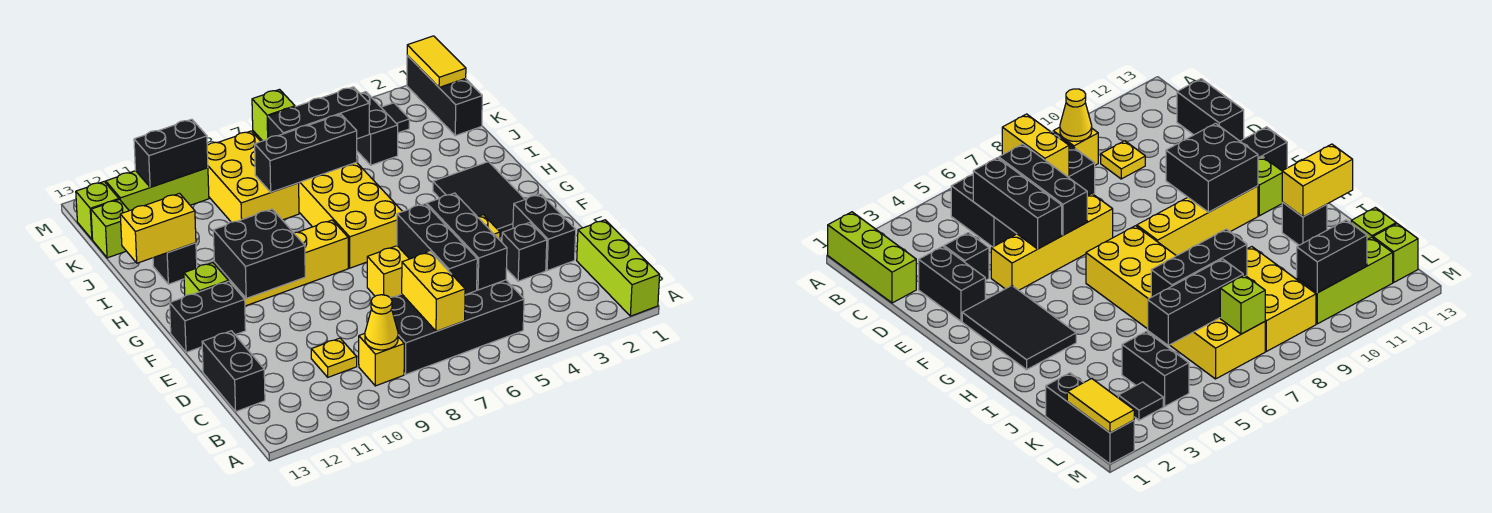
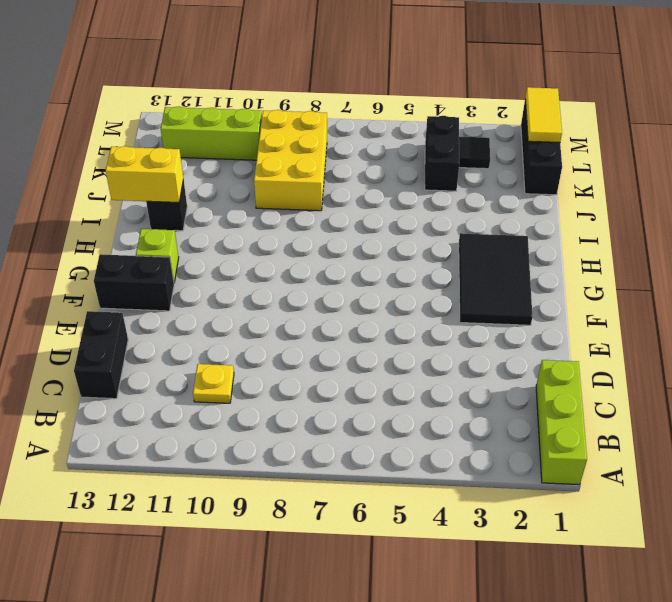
none -> black brick B5:C8 level 1
none -> yellow brick B9 level 1
none -> black brick D2:E2 level 1
none -> black brick D3 level 1

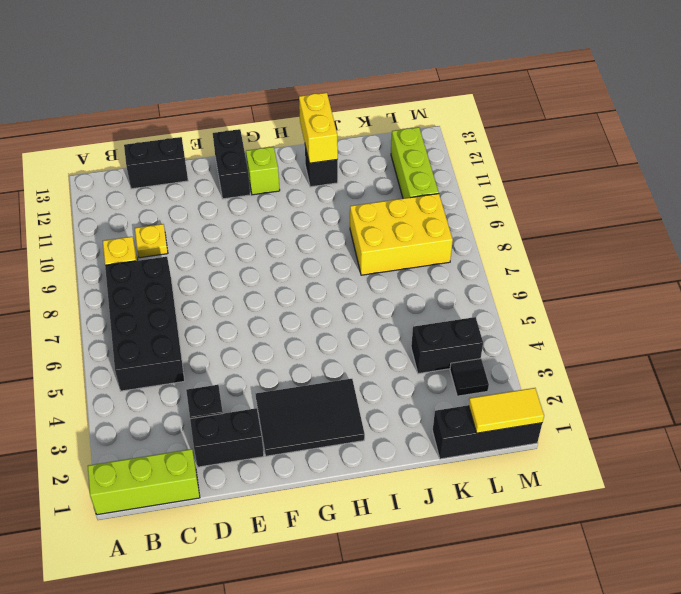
none -> yellow brick E4:E7 level 1
none -> yellow brick G6:L7 level 1
none -> yellow brick G8:G11 level 1
none -> lime brick K13 level 1

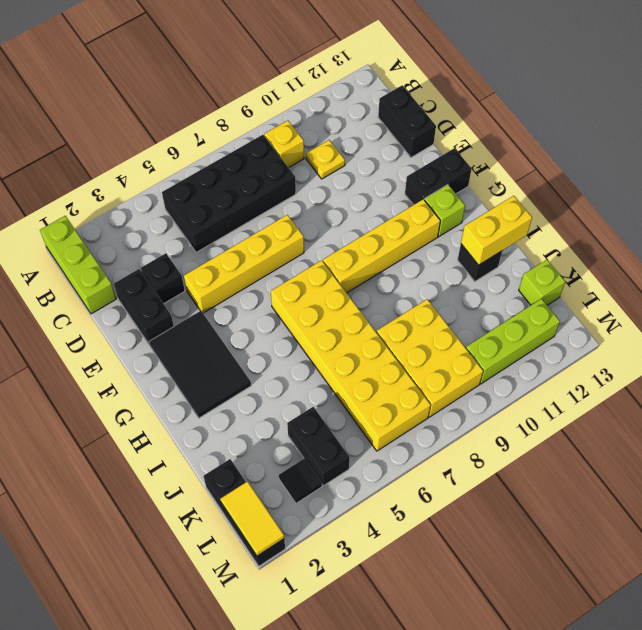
none -> lime brick L13 level 1
none -> yellow brick B7:C7 level 2
none -> yellow cone B9 level 2
none -> black brick C5:E5 level 2

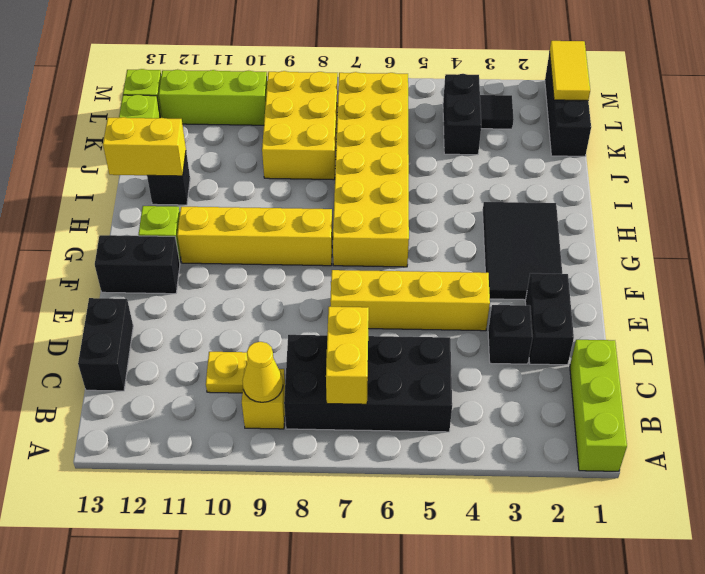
none -> black brick C5:E5 level 2
none -> black brick C6:E6 level 2
none -> black brick F10:G11 level 2
none -> black brick J6:J8 level 2

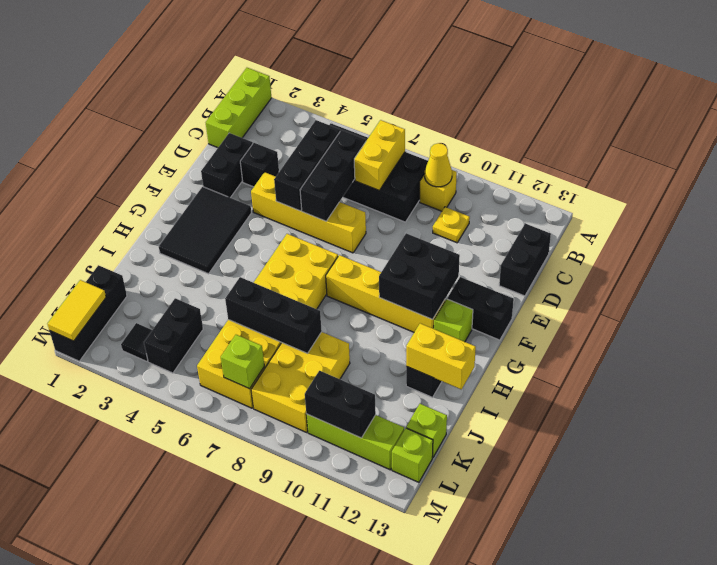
none -> black brick K5:K7 level 2

